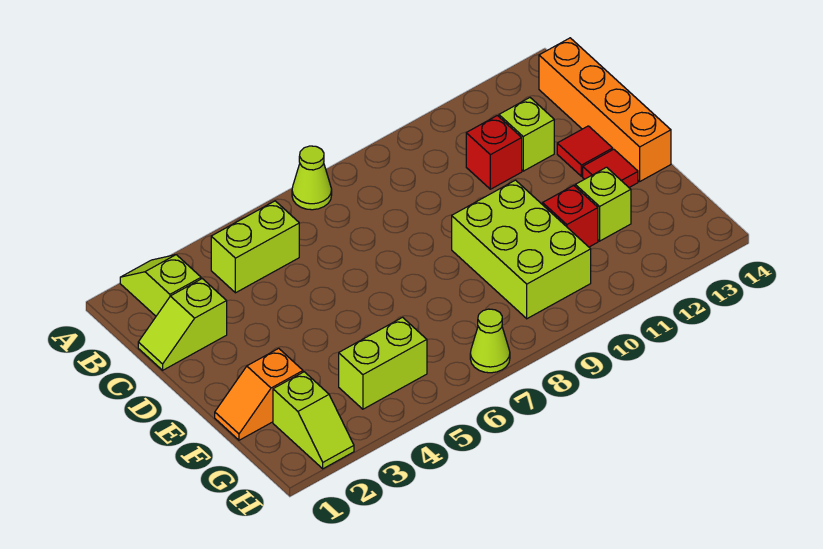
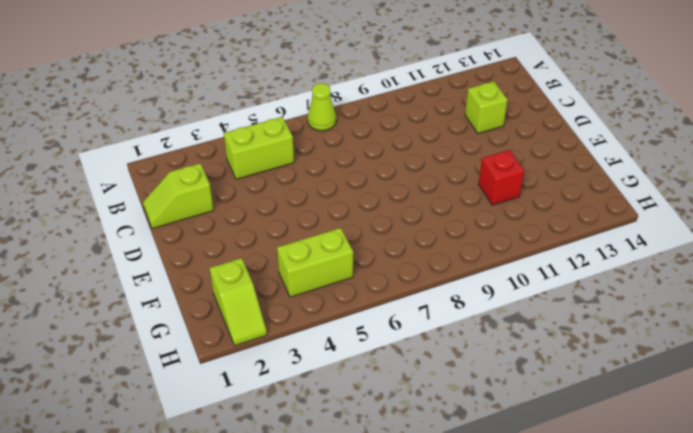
none -> lime slope A2:B2 level 1 top B
none -> orange brick B14:E14 level 1
none -> red brick C11 level 1

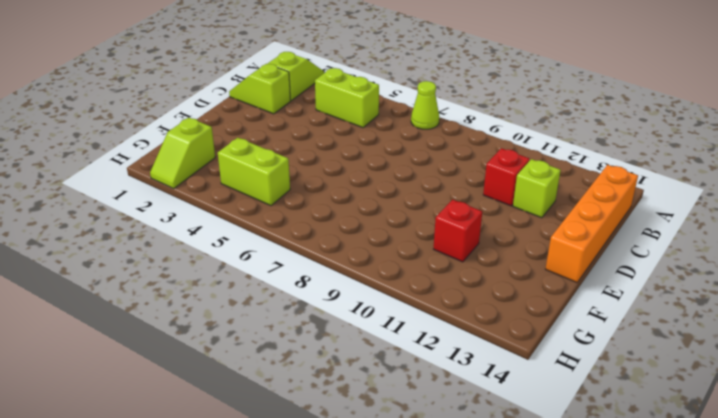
none -> red tile D13 level 1
none -> lime brick E9:G10 level 1
none -> red tile E13 level 1

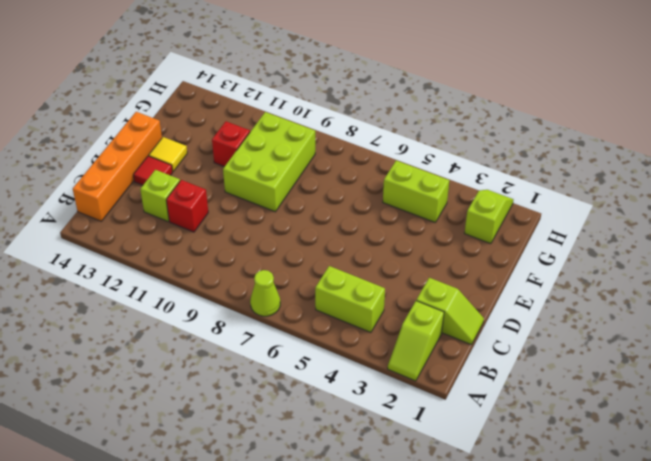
yellow tile E13 level 1 -> red tile E13 level 1
none -> orange slope F1:F2 level 1 top 2
none -> lime brick F12 level 1
none -> lime cone H7 level 1

